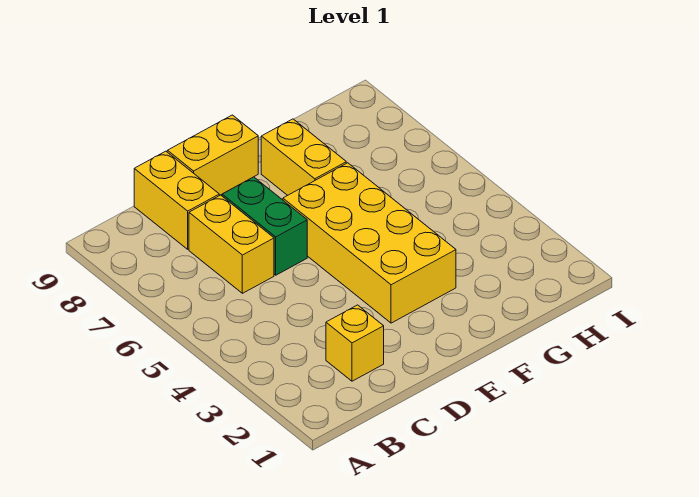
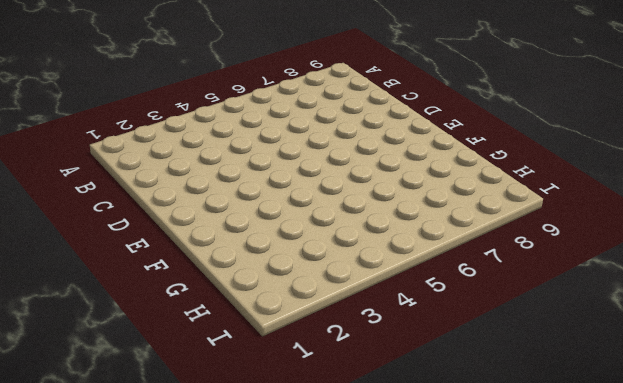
none -> yellow brick C2 level 1
none -> yellow brick C6:C7 level 1

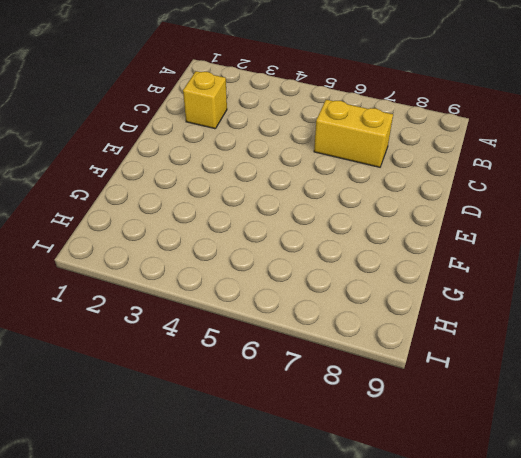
none -> yellow brick C8:C9 level 1
none -> green brick D6:D7 level 1

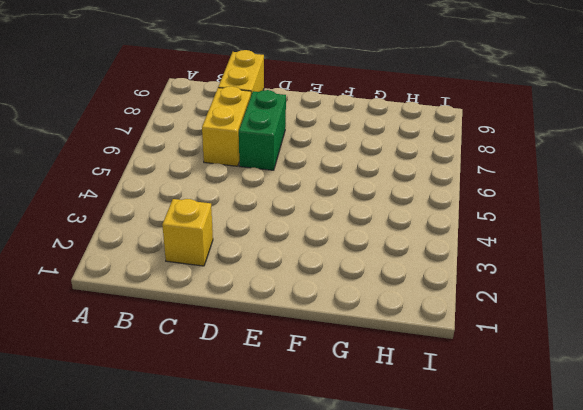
none -> yellow brick D9:E9 level 1
none -> yellow brick E3:F6 level 1

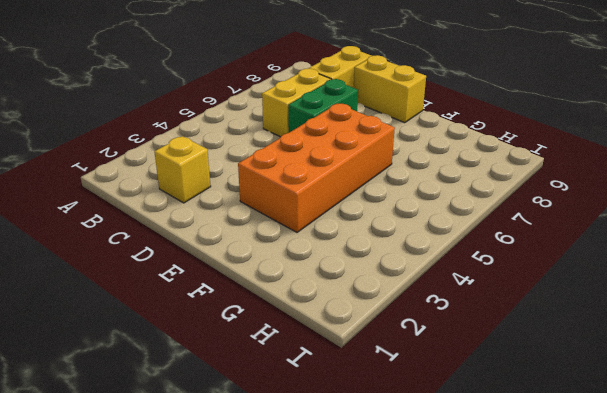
orange brick E3:F6 level 1 -> yellow brick E3:F6 level 1
none -> yellow brick F7:F8 level 1

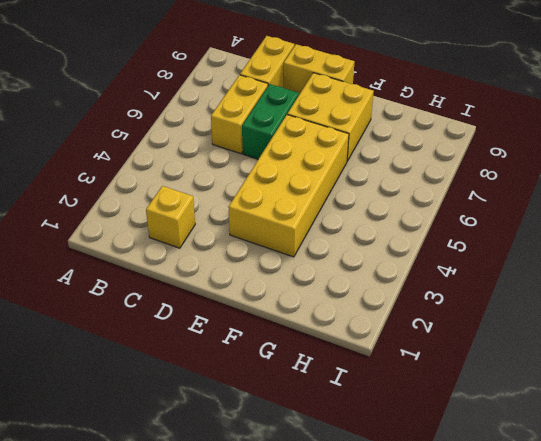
yellow brick E7:F8 level 1 -> yellow brick F7:F8 level 1

